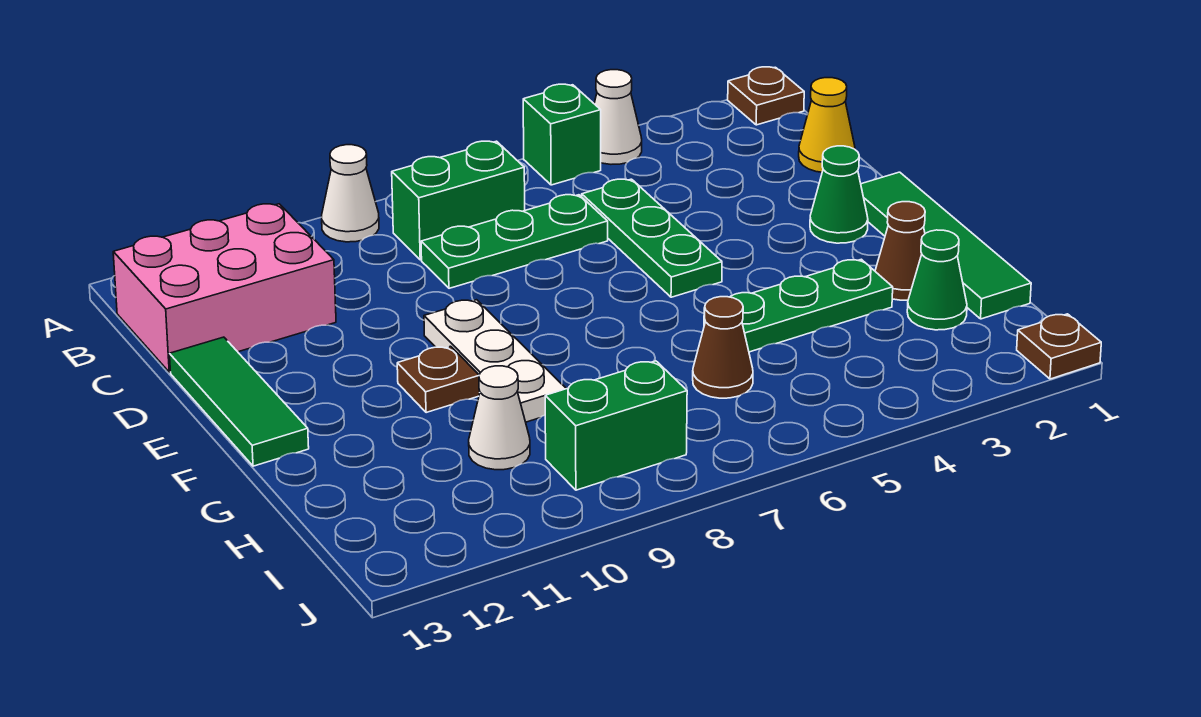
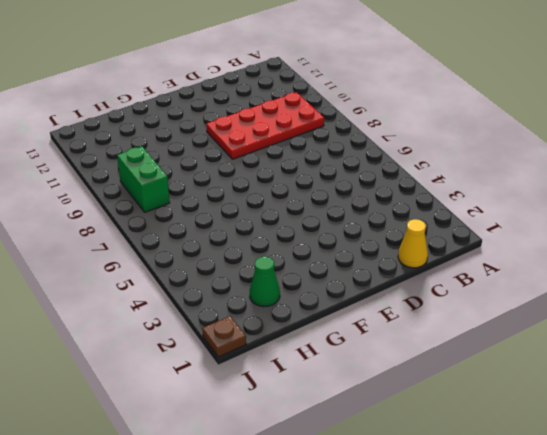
red plate B9:E10 level 1 -> white plate E9:G9 level 1
none -> brown plate A1 level 1
none -> white cone A4 level 1
none -> green brick A5 level 1

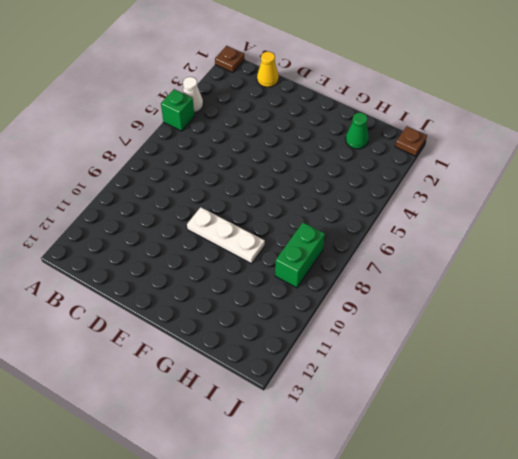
none -> white cone A9 level 1
none -> green brick B7:B8 level 1
none -> pink brick B11:C13 level 1

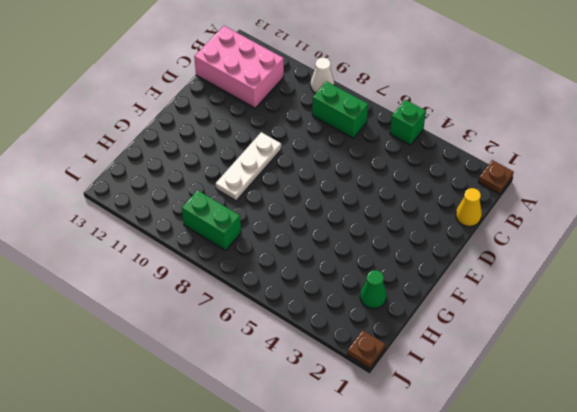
none -> white cone A4 level 1
none -> green plate C5:E5 level 1
none -> green plate C6:C8 level 1

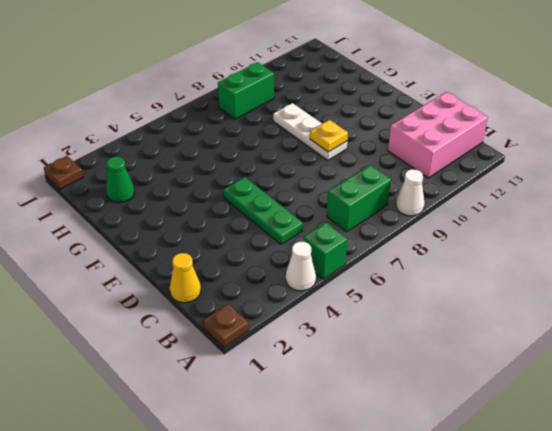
yellow plate E9 level 2 -> none
none -> green plate C6:C8 level 1
none -> green tile D13:F13 level 1
none -> green tile E1:H1 level 1

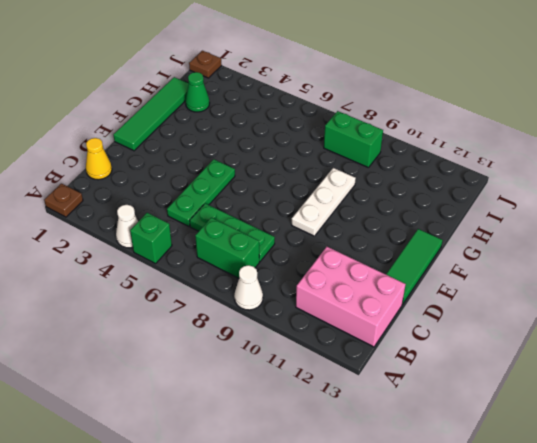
none -> green cone E2 level 1
none -> brown plate F10 level 1
none -> brown cone G2 level 1

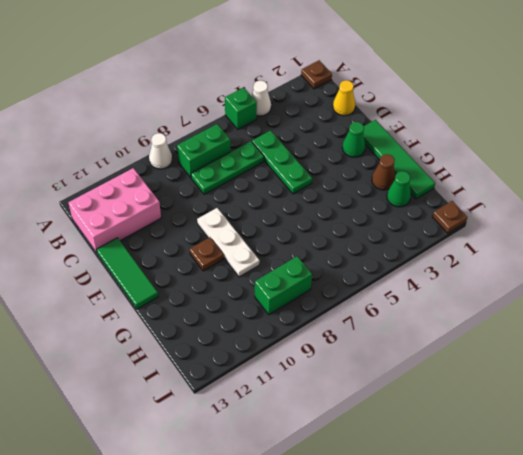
none -> green plate G3:G5 level 1
none -> brown cone H6 level 1
none -> white cone H10 level 1

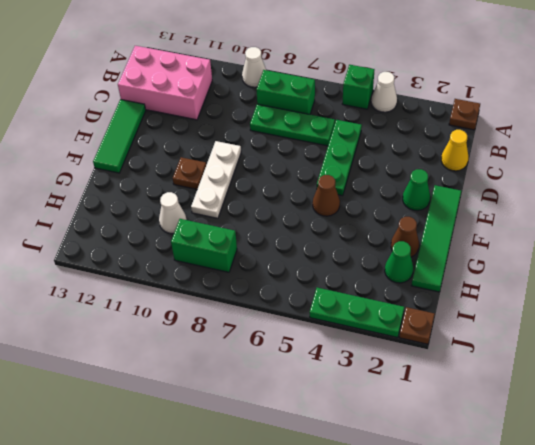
brown cone F5 level 1 -> brown cone H6 level 1
green plate J2:J4 level 1 -> green plate G3:G5 level 1

